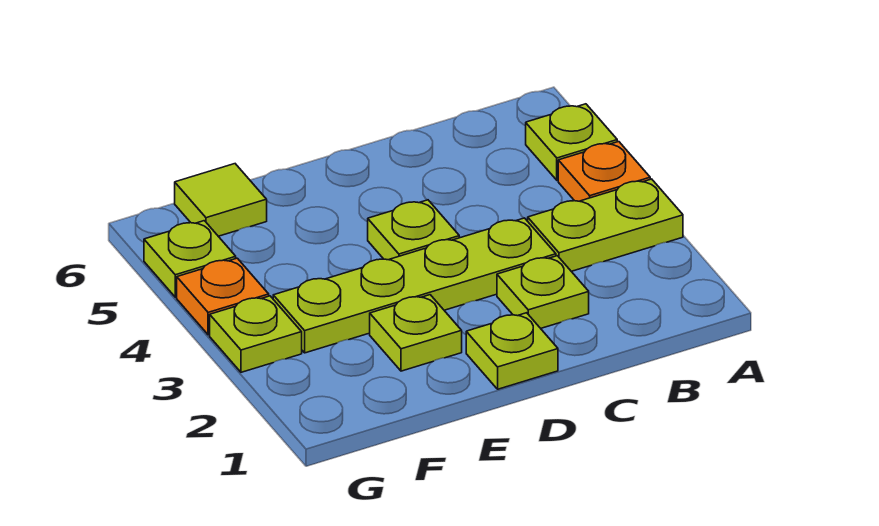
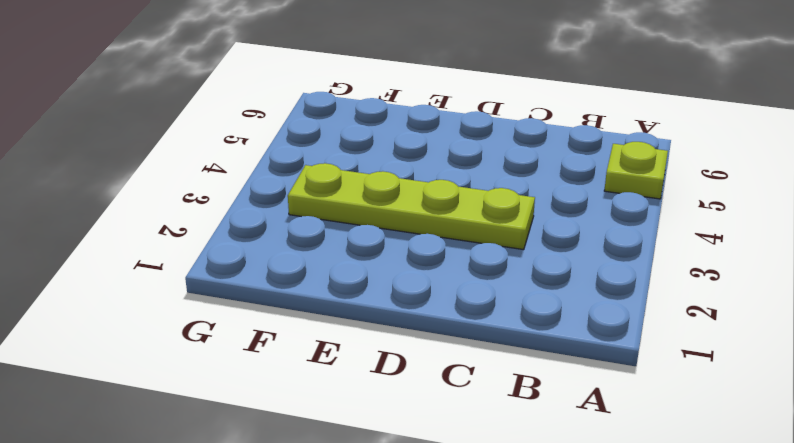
none -> lime plate A3:B3 level 1
none -> orange plate A4 level 1
none -> lime plate C2 level 1

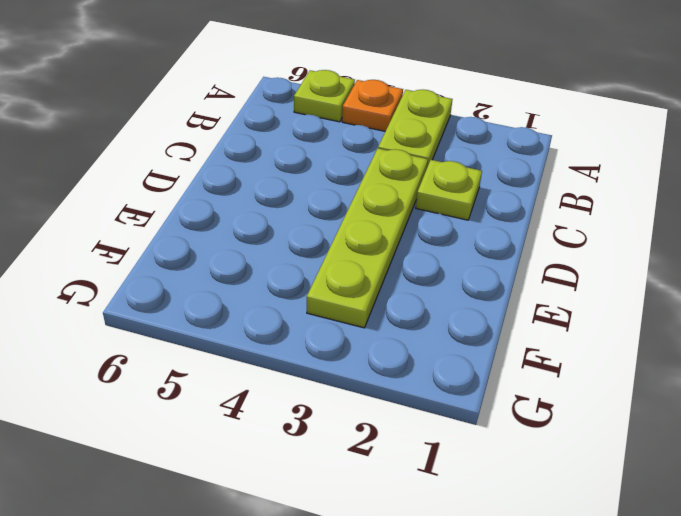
none -> lime plate D1 level 1
none -> lime plate D4 level 1
none -> lime plate E2 level 1

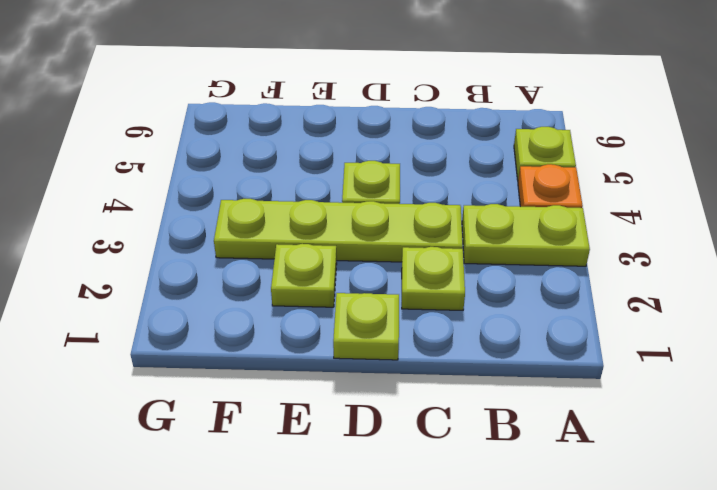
none -> lime tile F6 level 1
none -> lime plate G3 level 1
none -> orange plate G4 level 1

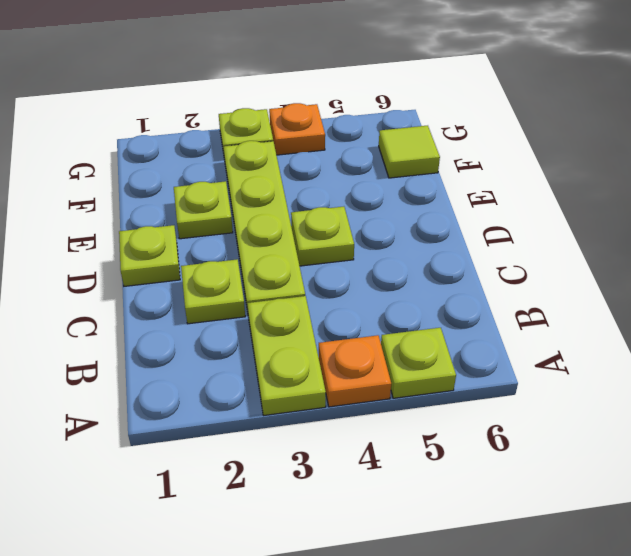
none -> lime plate G5 level 1

